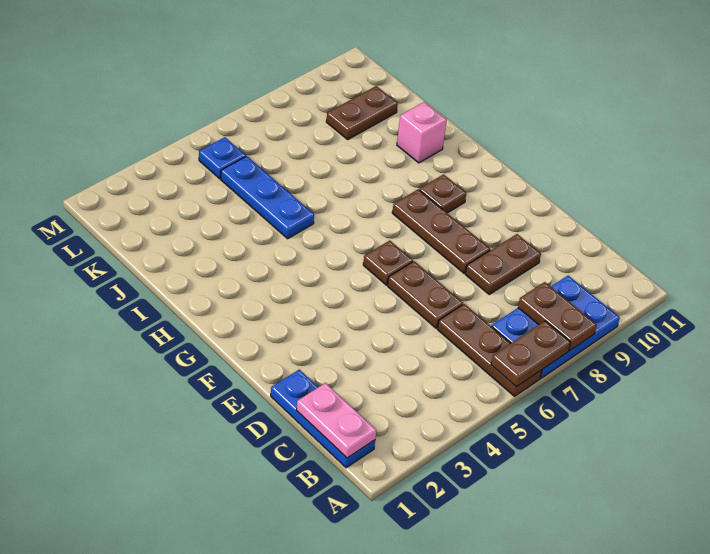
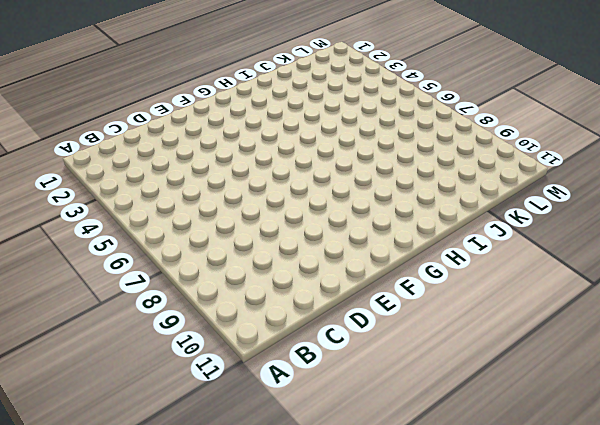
none -> brown plate A6:C6 level 1
none -> blue plate A7:B9 level 1
none -> blue plate B1:D1 level 1

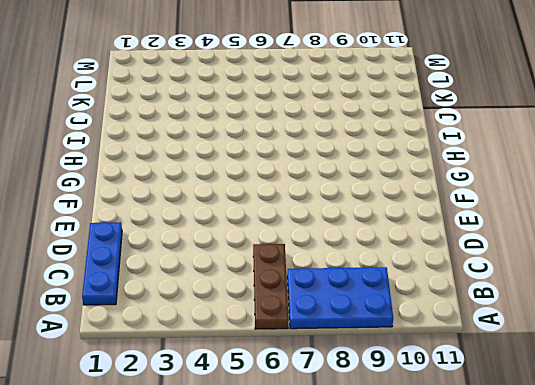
none -> brown plate D6:E6 level 1
none -> brown plate D8:D9 level 1
none -> brown plate E8:G8 level 1

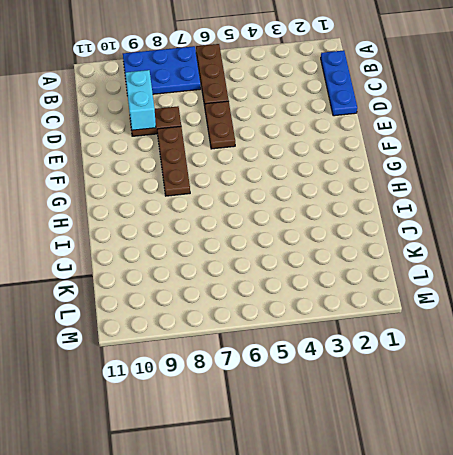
cyan brick C9:D9 level 2 -> none
none -> brown plate F6 level 1
none -> brown plate G9 level 1
none -> blue plate I5:K5 level 1

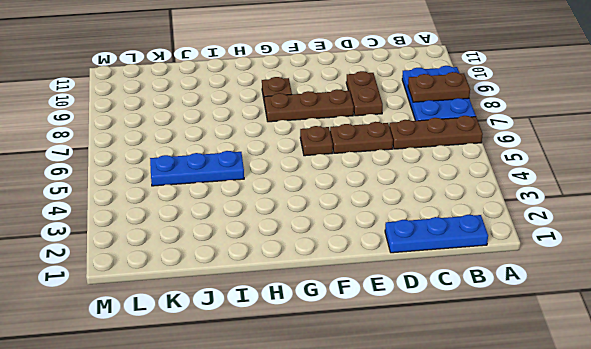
none -> pink brick I10 level 1
none -> brown plate K9:K10 level 1
none -> blue plate L5 level 1

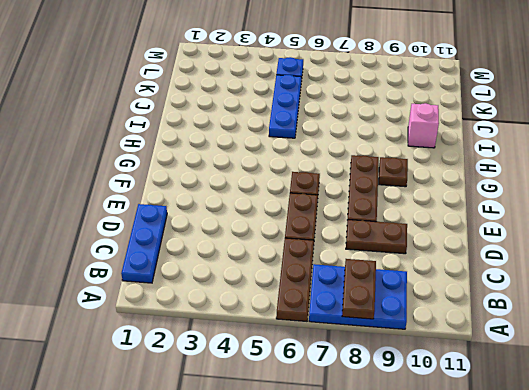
none -> brown plate K9:K10 level 1
none -> brown plate A6:A7 level 2
none -> pink plate B1:C1 level 2

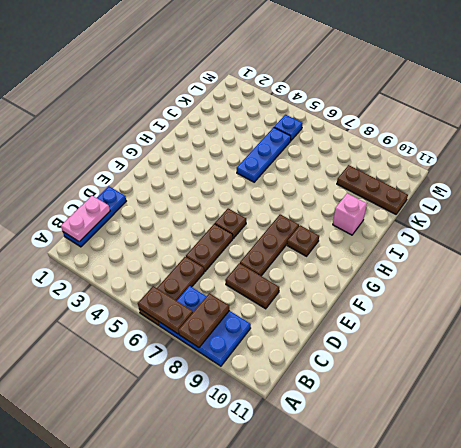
brown plate K9:K11 level 1 -> brown plate K9:K10 level 1

